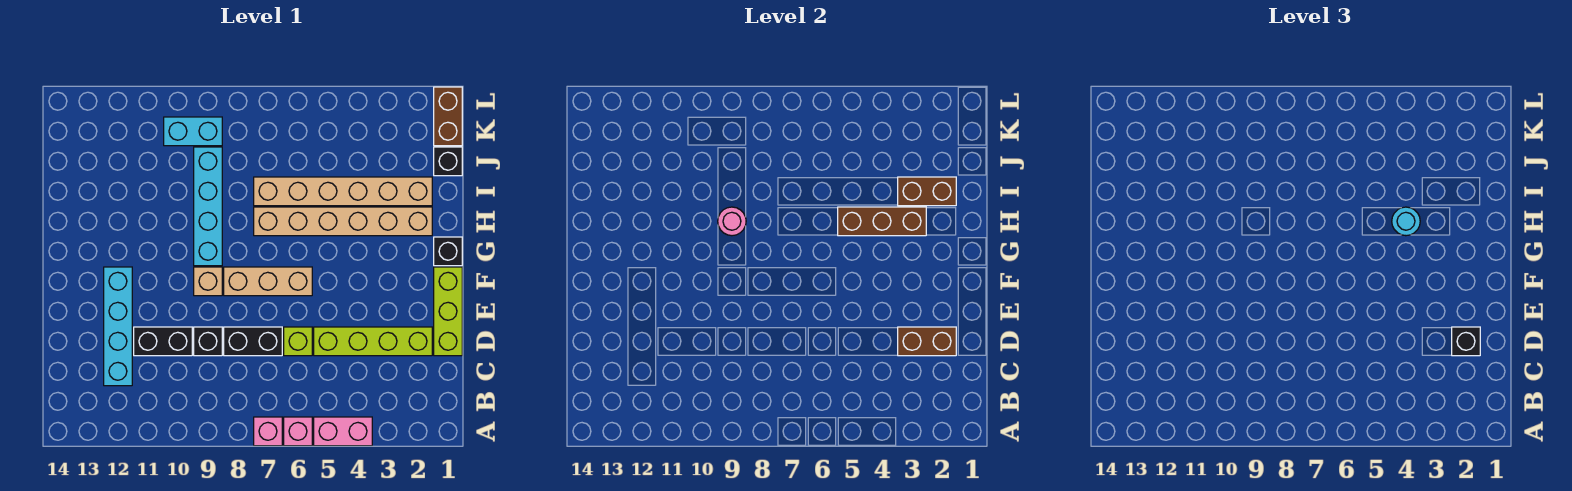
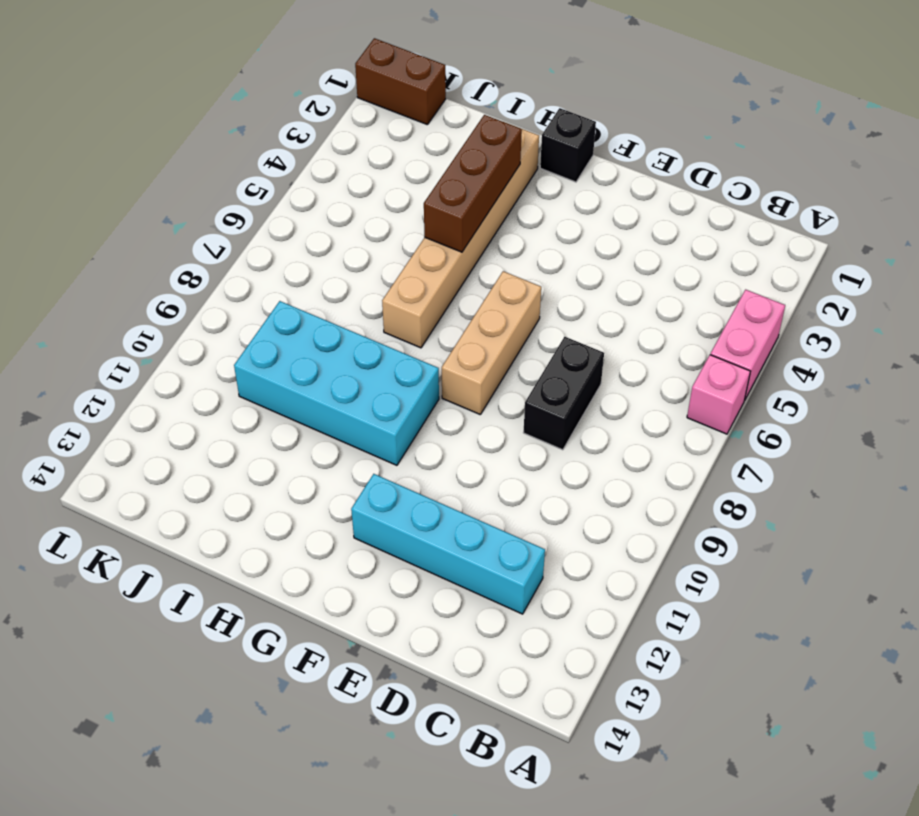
cyan brick G9:J10 level 1 -> cyan brick G9:J9 level 1
none -> pink brick A7 level 1
none -> lime brick D1:F1 level 1
none -> lime brick D2:D5 level 1

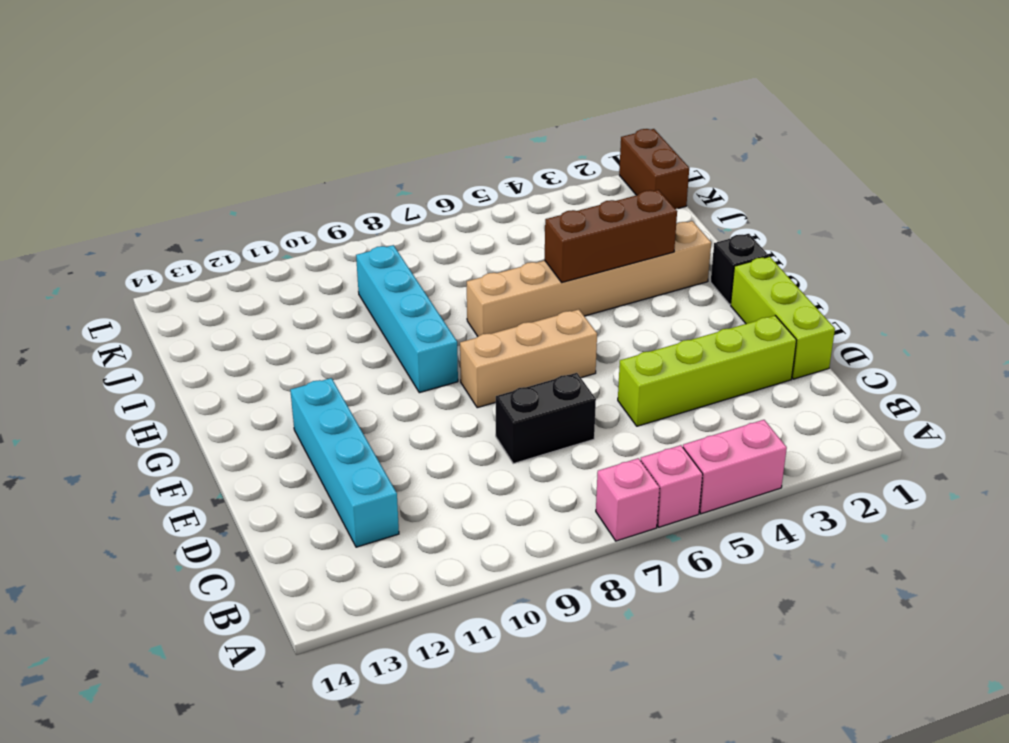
none -> lime brick D6 level 1
none -> black brick D9 level 1
none -> black brick D10:D11 level 1

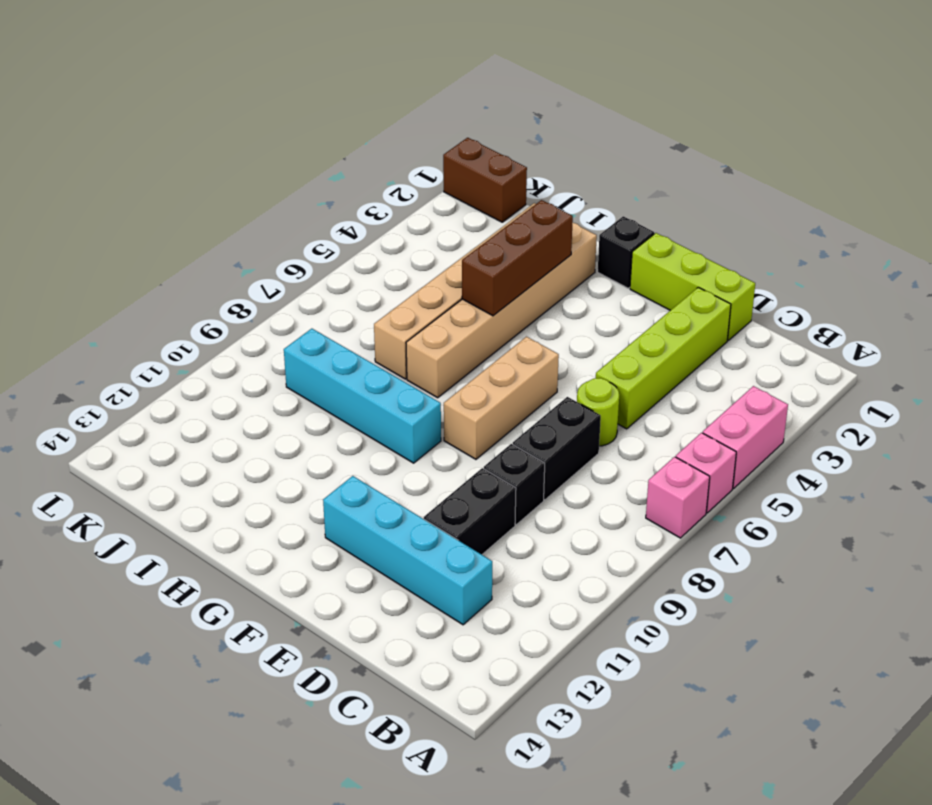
lime round brick D6 level 1 -> lime brick D6 level 1
none -> tan brick F9 level 1
none -> black brick J1 level 1
none -> cyan brick K9:K10 level 1

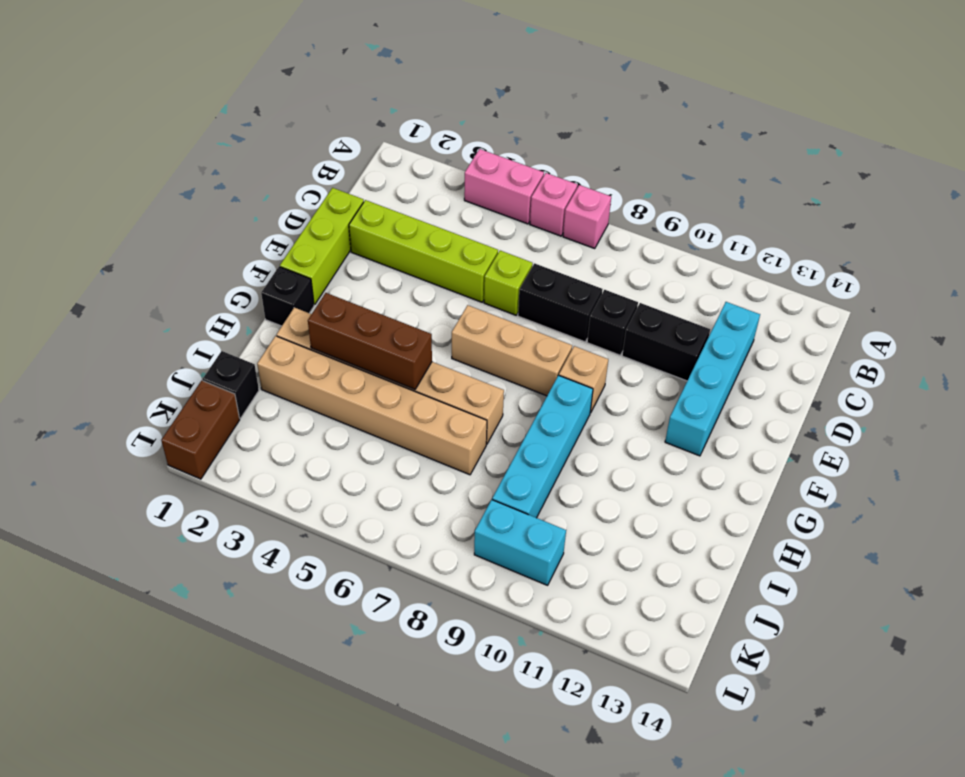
none -> brown brick D2:D3 level 2
none -> pink round brick H9 level 2
none -> brown brick I2:I3 level 2

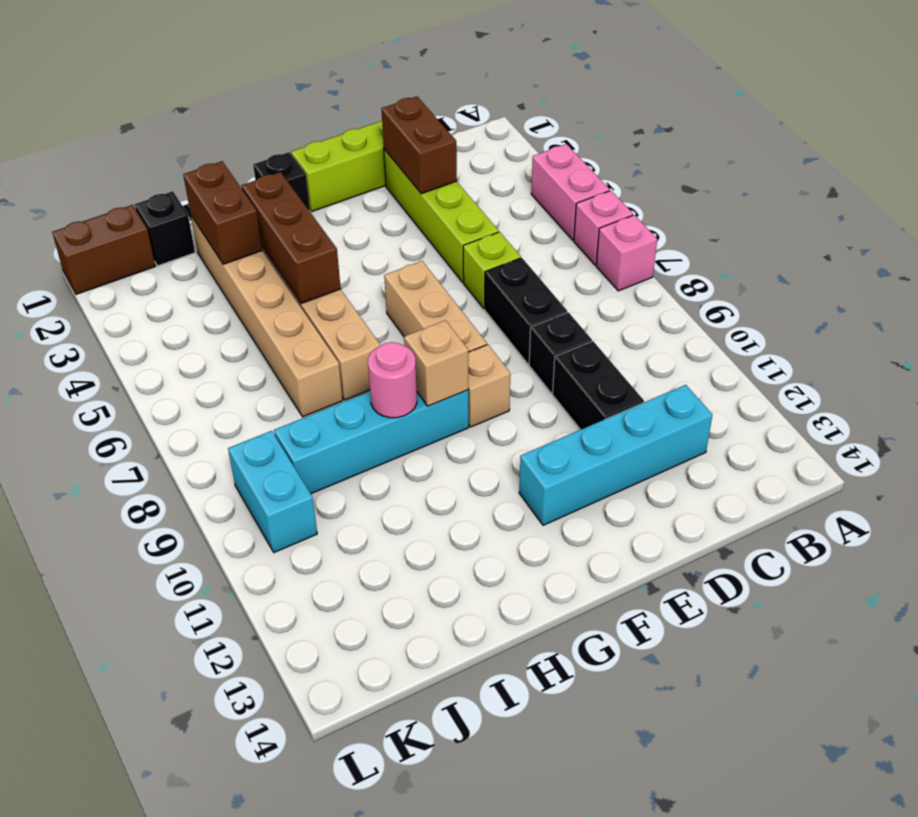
tan brick G9 level 2 -> none
none -> black brick D2 level 3
none -> cyan round brick H4 level 3

